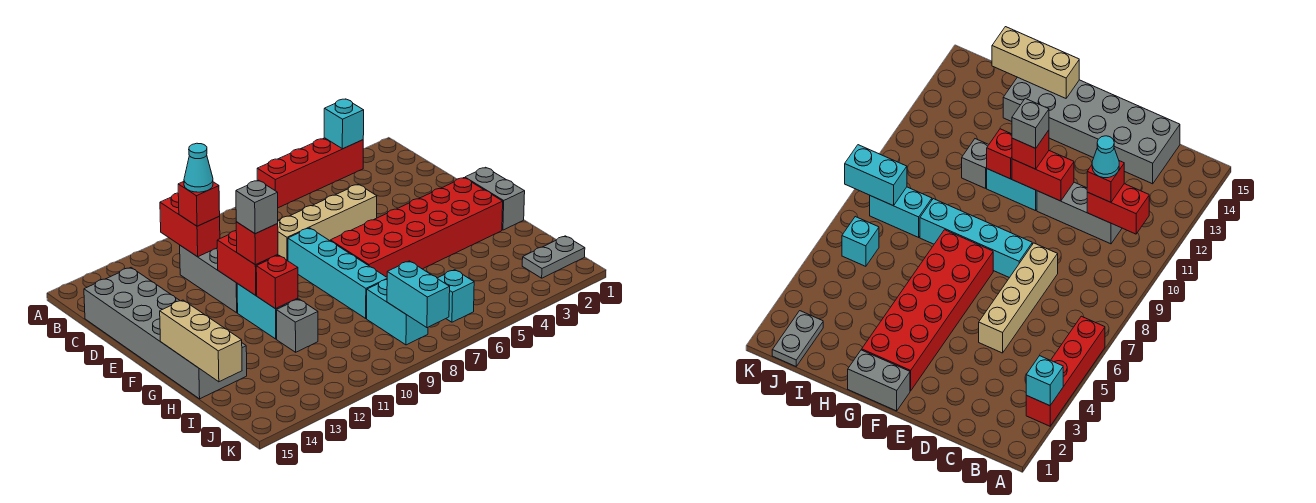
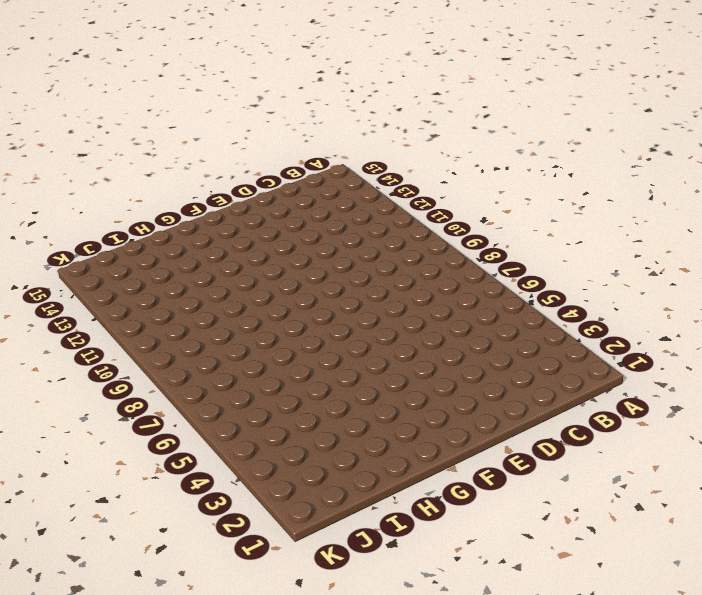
none -> red brick A3:A6 level 1
none -> grey brick C11:E11 level 1
none -> grey brick C14:H15 level 1

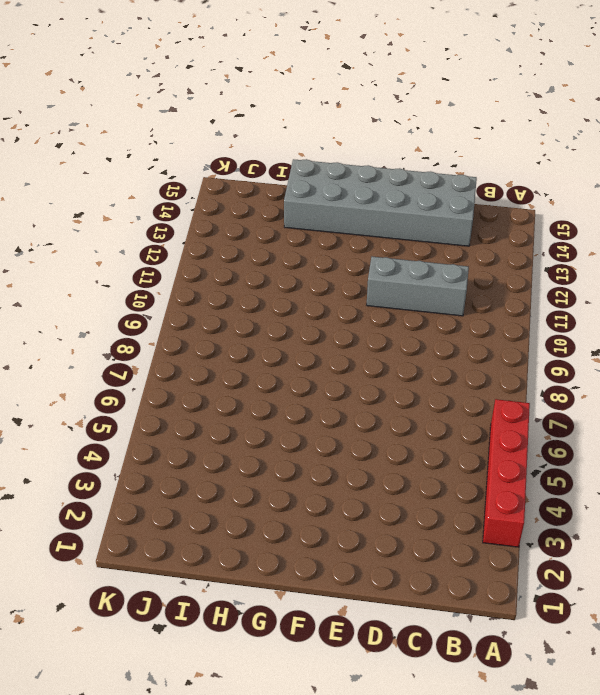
none -> tan brick D5:D8 level 1
none -> cyan brick E8:H8 level 1
none -> grey brick F1:G1 level 1

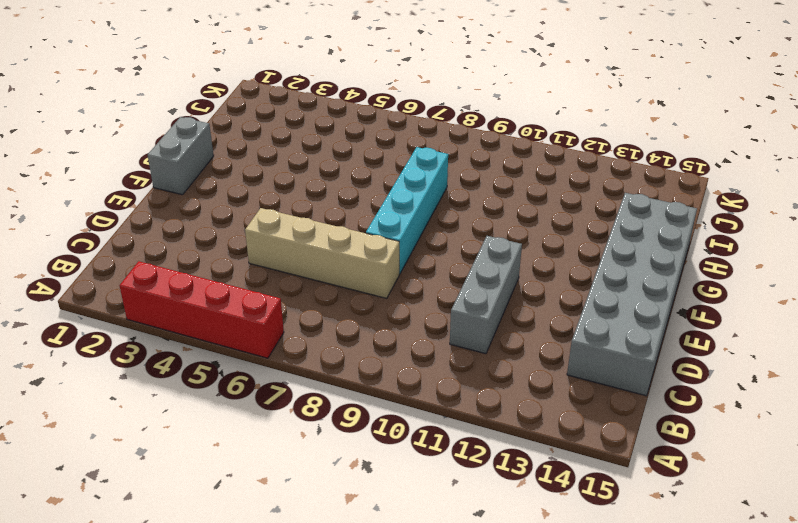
none -> red brick F2:G7 level 1
none -> cyan brick F11:G11 level 1
none -> grey brick H11 level 1

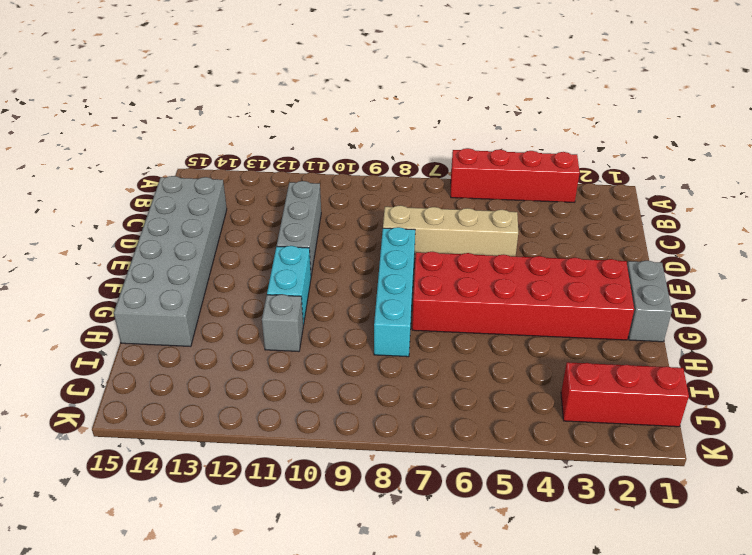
red brick J1:J3 level 1 -> grey plate J1:J2 level 1
none -> cyan brick I8:J8 level 1
none -> cyan brick J6 level 1
none -> cyan brick A3 level 2

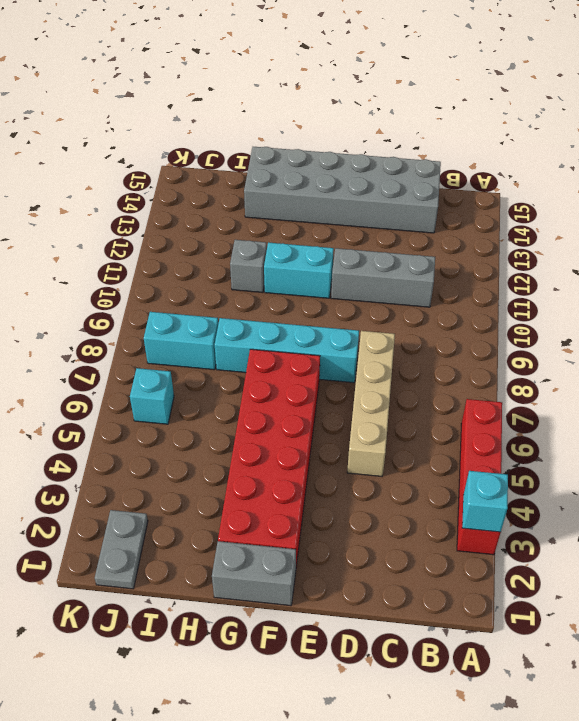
none -> red brick B11:C11 level 2
none -> red brick E11:F11 level 2
none -> red brick G11 level 2

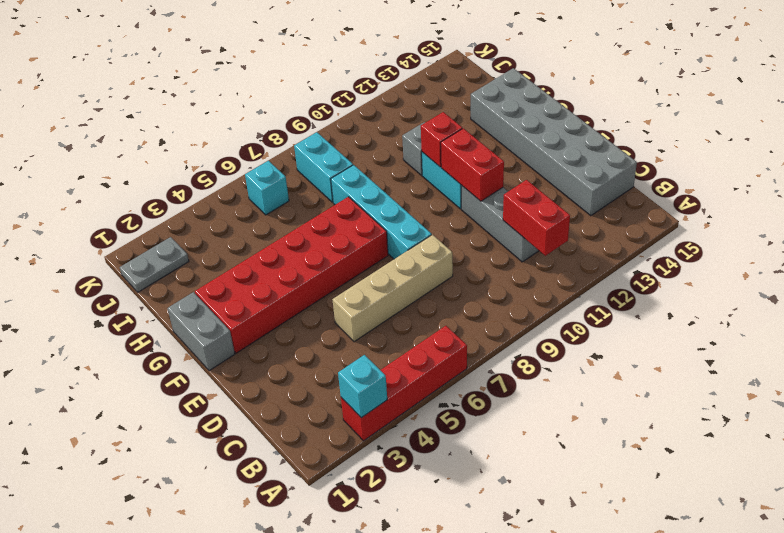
none -> tan brick G15:I15 level 2
none -> cyan brick J8:K8 level 2
none -> red brick C11 level 3

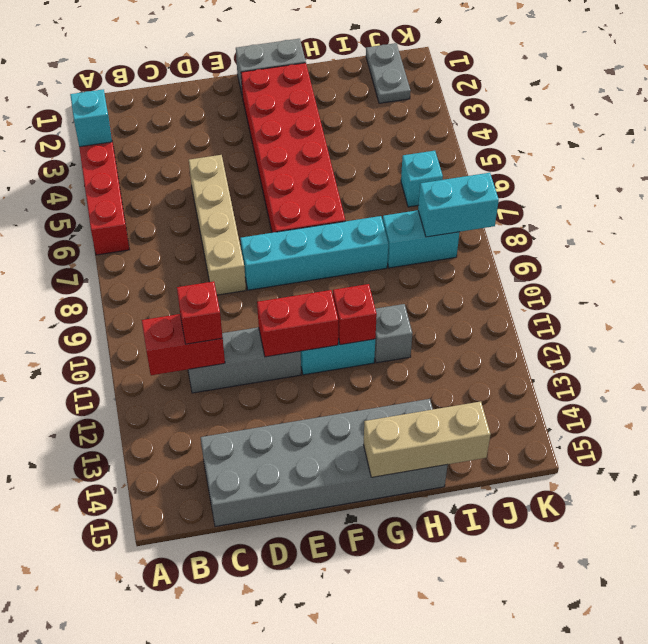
none -> red brick F11 level 3
none -> cyan cone C11 level 4
none -> grey brick F11 level 4

